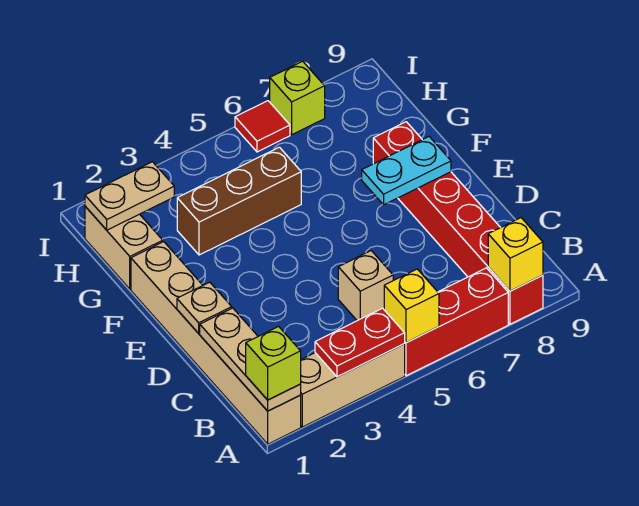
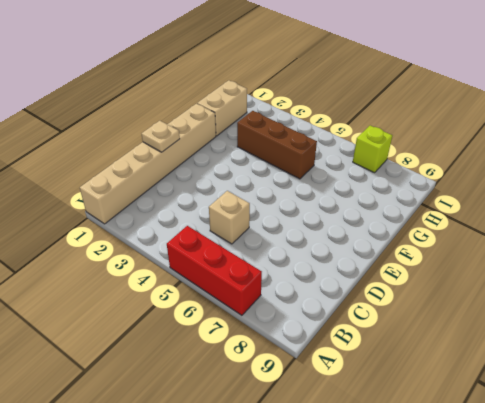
none -> tan brick A2:A4 level 1
none -> red brick A8:F8 level 1
none -> red tile I6 level 1

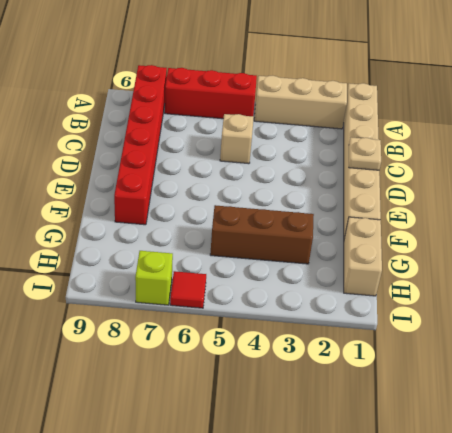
none -> tan plate A1:C1 level 2
none -> red plate A3:A4 level 2
none -> yellow brick A5 level 2

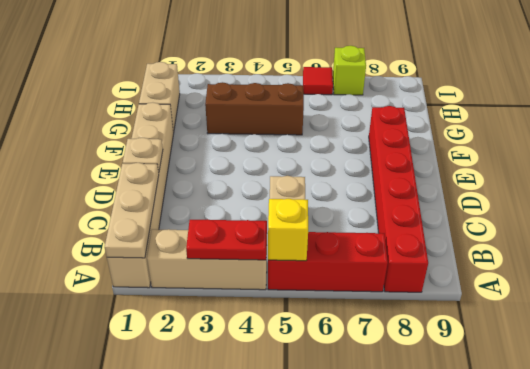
none -> yellow brick A8 level 2
none -> cyan plate E7:E8 level 2
none -> tan plate H1:H2 level 2

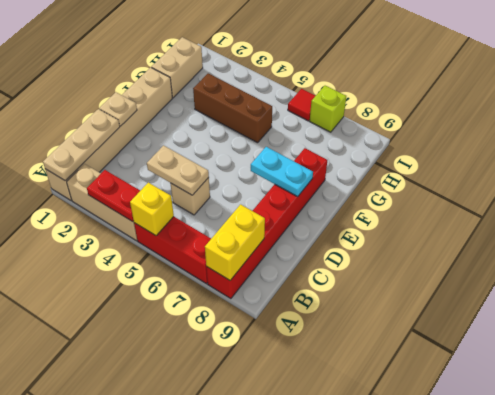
yellow brick A8:B8 level 2 -> yellow brick A8 level 2
tan plate C4:C5 level 2 -> tan plate H1:H2 level 2
none -> lime brick A1 level 3

